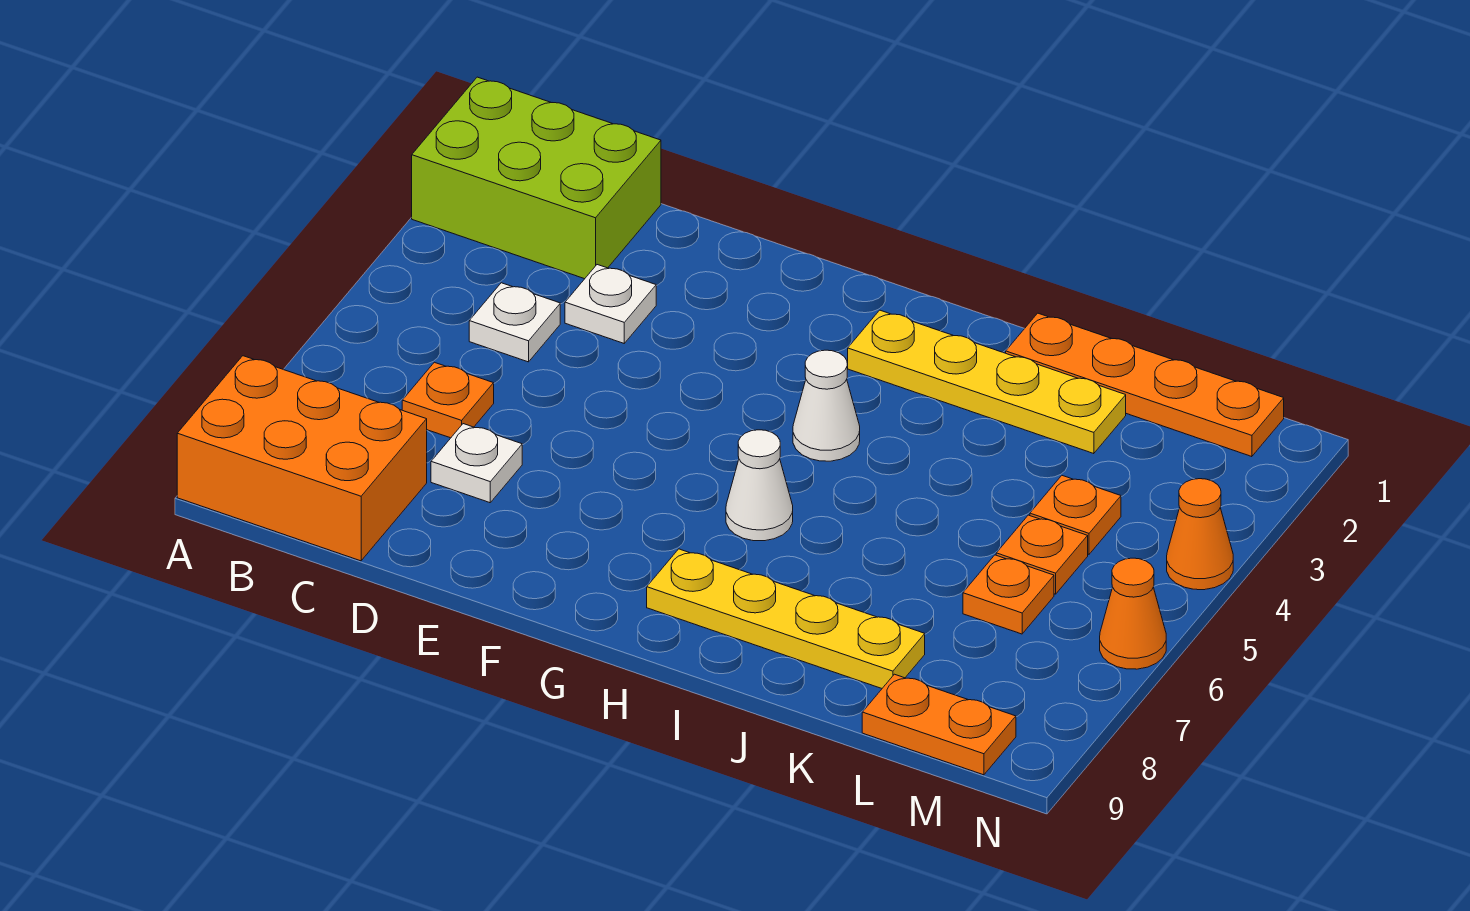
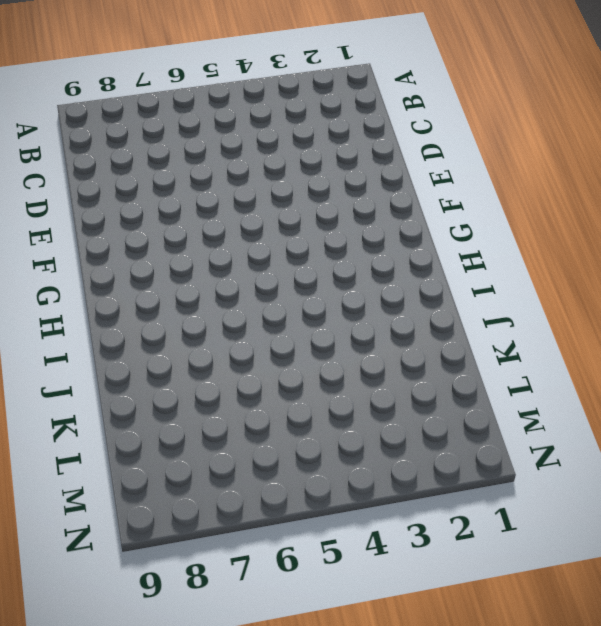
none -> lime brick A1:C2 level 1
none -> orange brick A8:C9 level 1
none -> white plate C4 level 1

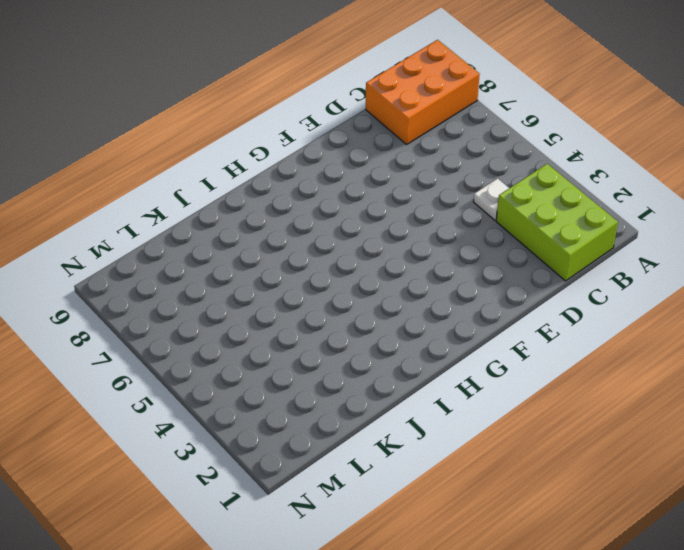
lime brick B1:C3 level 1 -> lime brick A1:C2 level 1
none -> orange plate C6 level 1
none -> white plate D3 level 1
none -> white plate D7 level 1

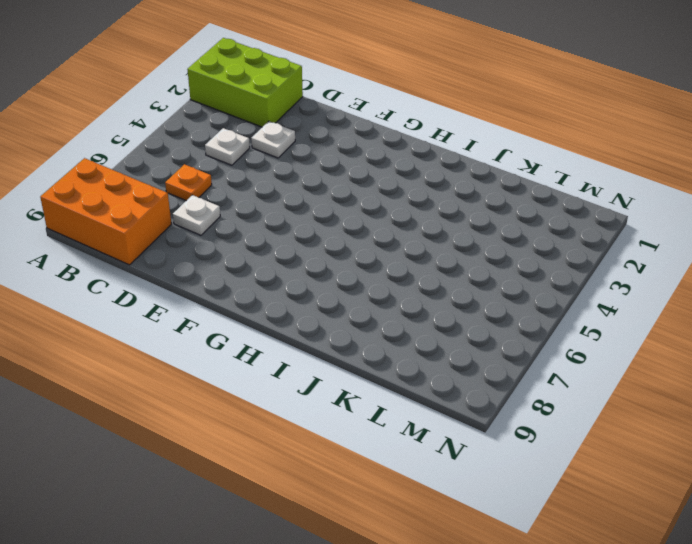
none -> yellow plate H2:K2 level 1
none -> white cone H4 level 1
none -> white cone H6 level 1

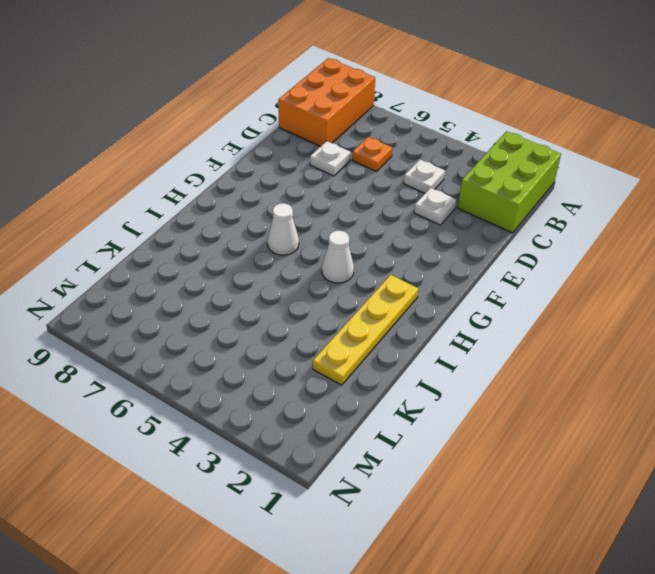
none -> yellow plate H8:K8 level 1
none -> orange plate J1:M1 level 1
none -> orange plate L4 level 1

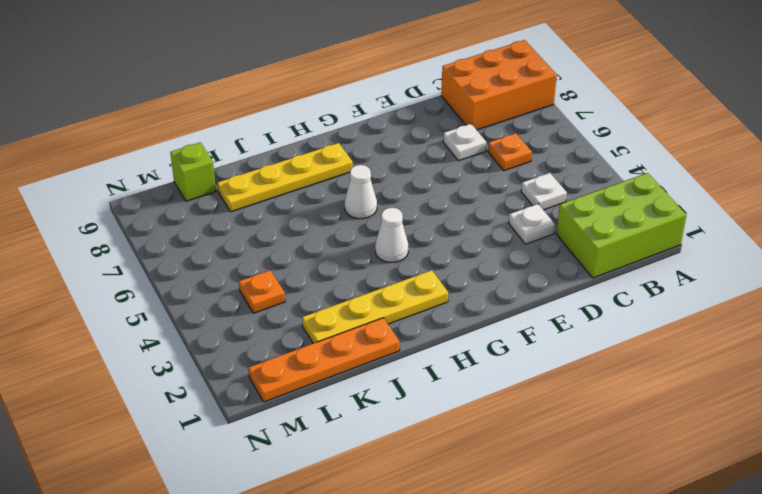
lime brick L9 level 1 -> orange plate L9:M9 level 1
none -> orange plate L5 level 1
none -> orange plate L6 level 1
none -> orange cone N4 level 1

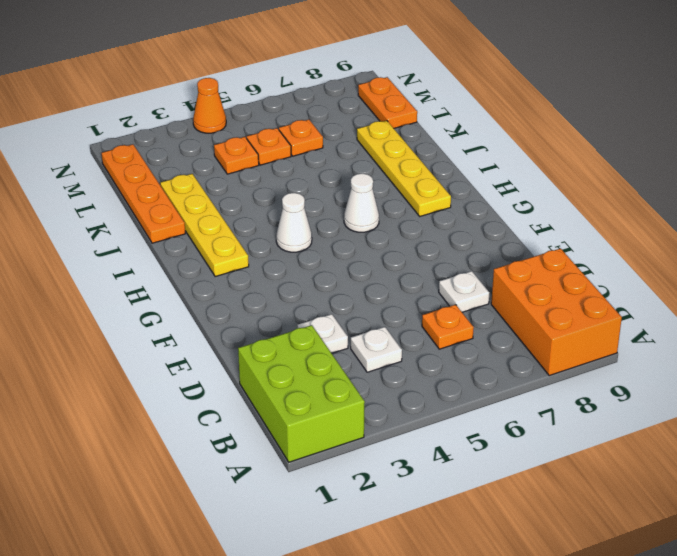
none -> orange cone N6 level 1

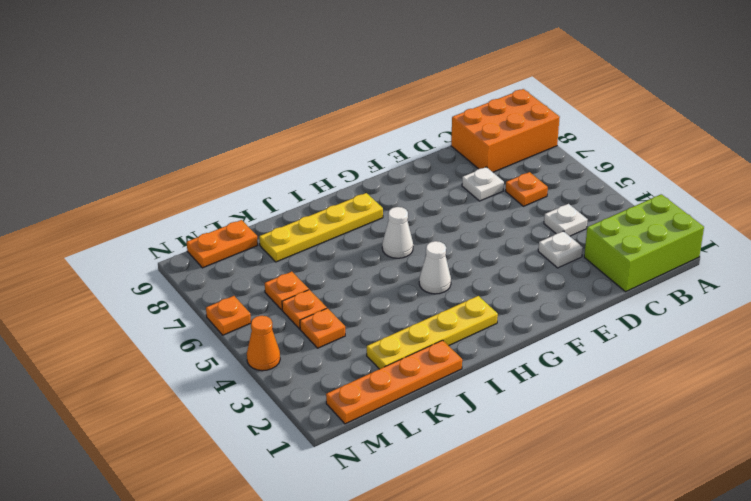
orange plate N6 level 1 -> orange cone N6 level 1

